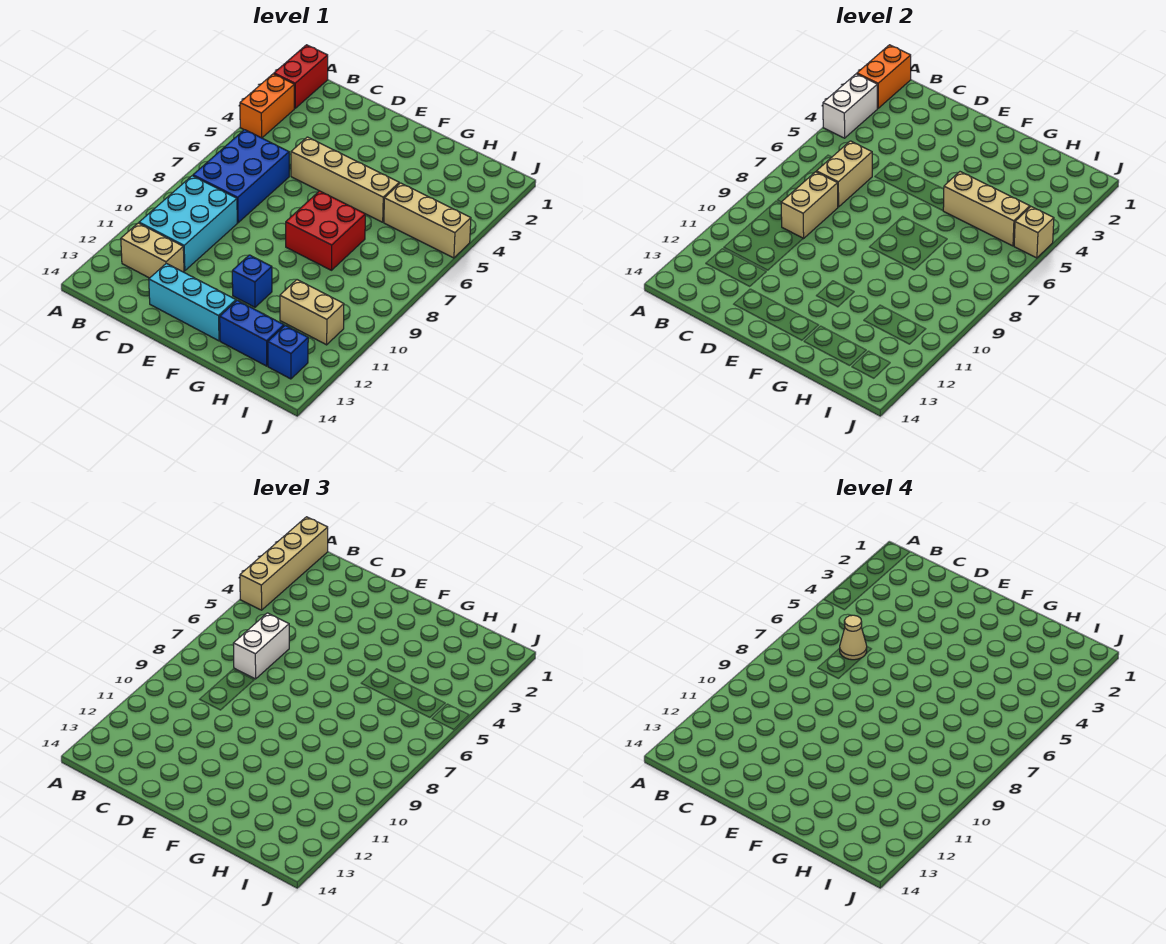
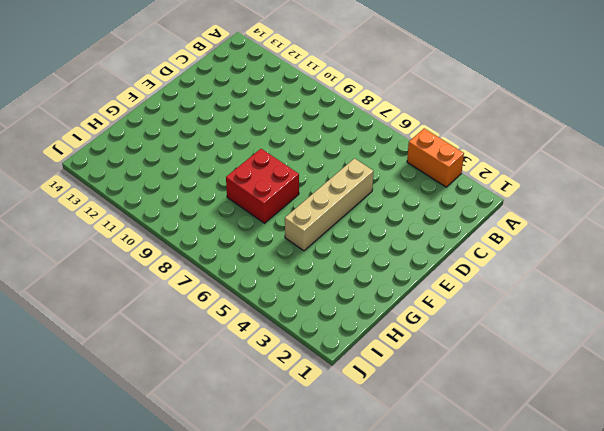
none -> red brick A1:A2 level 1
none -> blue brick B6:C8 level 1
none -> cyan brick B9:C11 level 1

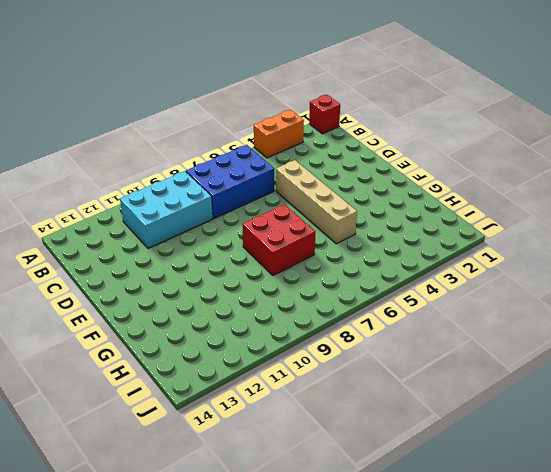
red brick A1 level 1 -> red brick A1:A2 level 1
none -> tan brick B12:C12 level 1
none -> cyan brick D13:F13 level 1
none -> blue brick F11 level 1

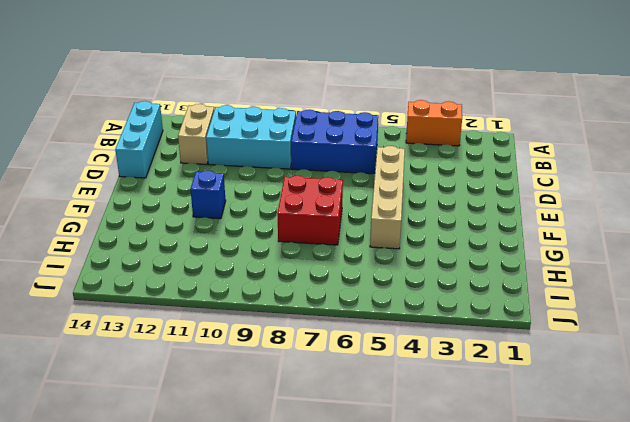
cyan brick B14:D14 level 1 -> cyan brick D13:F13 level 1
none -> red brick A1:A2 level 1
none -> blue brick G13:H13 level 1
none -> tan brick H5:J5 level 1

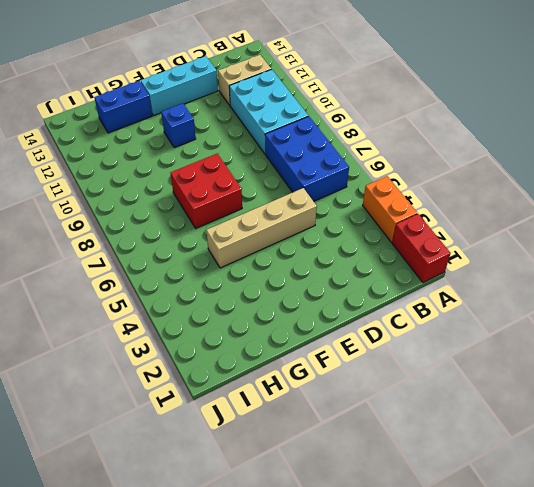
none -> tan brick H5:J5 level 1
none -> tan brick H11:I11 level 1
none -> blue brick I13 level 1

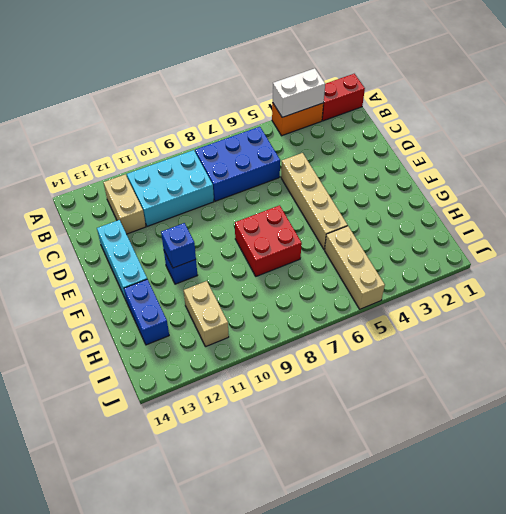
blue brick F11 level 2 -> blue brick I13 level 1
none -> orange brick A1:A2 level 2
none -> tan brick C6:C7 level 2
none -> tan brick C8:C9 level 2

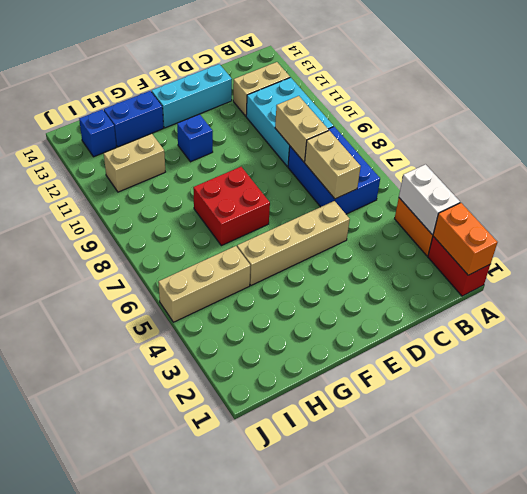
none -> tan brick G5:I5 level 2
none -> tan brick J5 level 2
none -> tan brick A1:A4 level 3

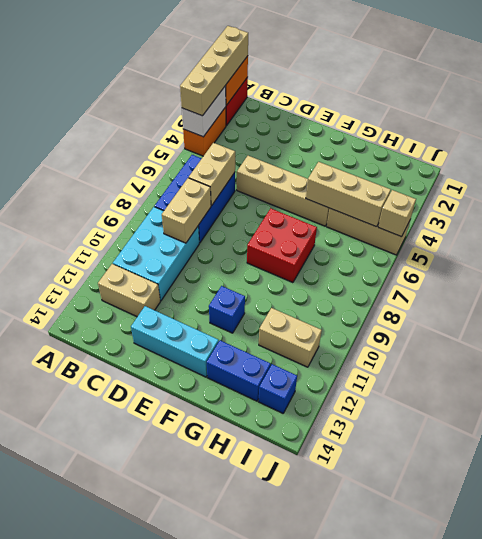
none -> white brick C6:C7 level 3
none -> tan cone C6 level 4

